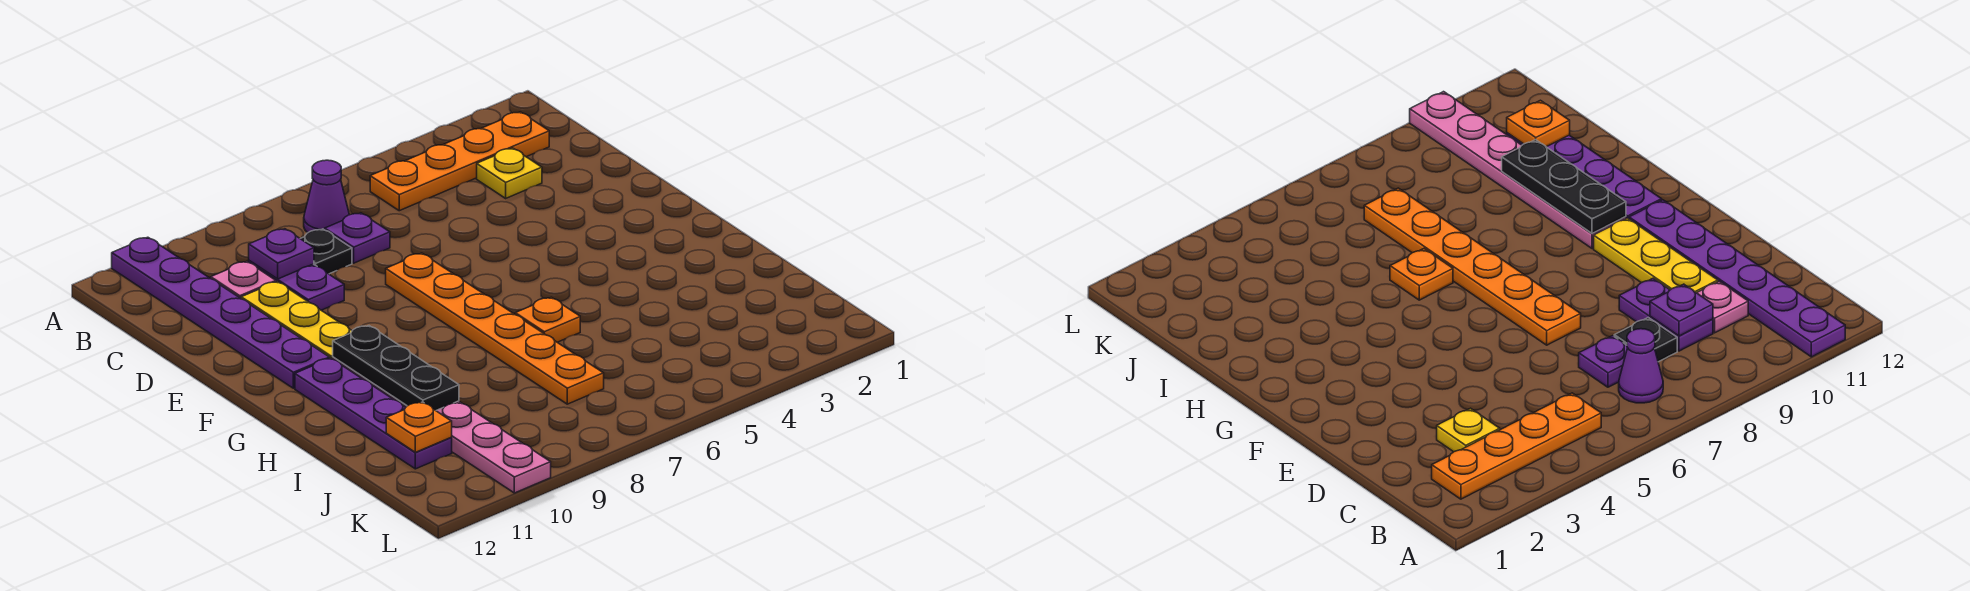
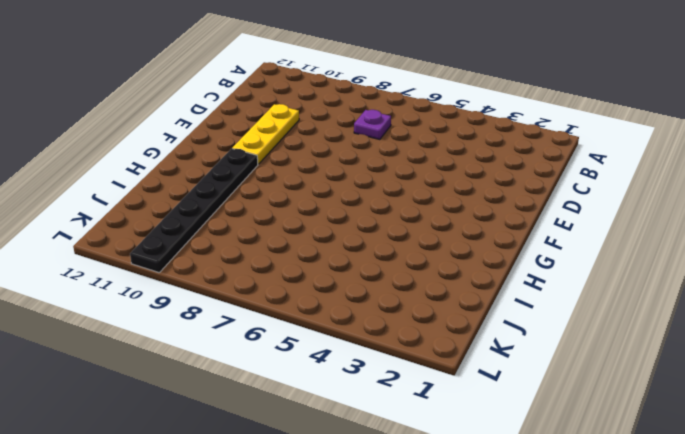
black plate G10:L10 level 1 -> pink plate G10:L10 level 1
none -> purple plate A11:F11 level 1
none -> orange plate B2:B5 level 1
none -> purple cone B7 level 1

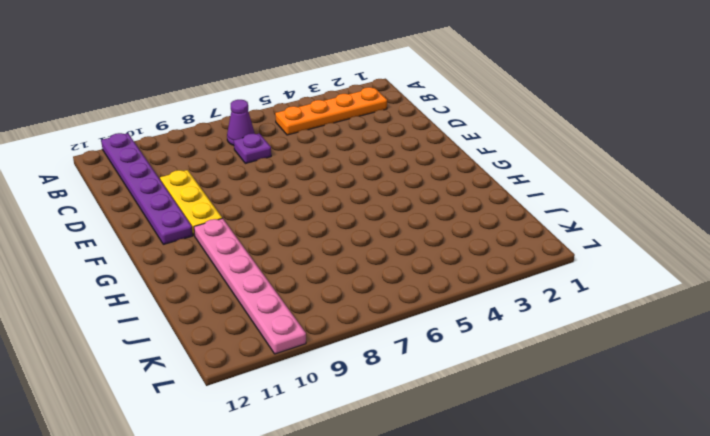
none -> yellow plate C3 level 1
none -> black plate C8 level 1
none -> purple plate C9:D9 level 1

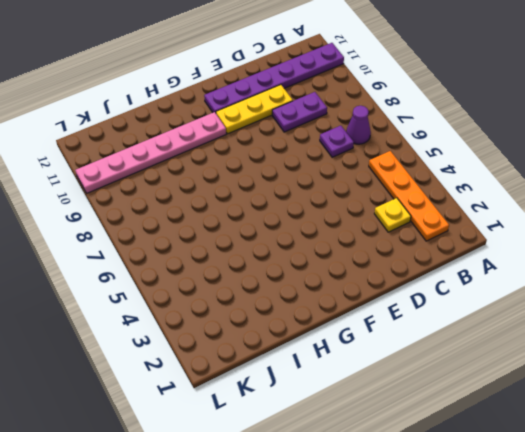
none -> black plate C8 level 1
none -> pink plate C10 level 1
none -> orange plate E7:J7 level 1

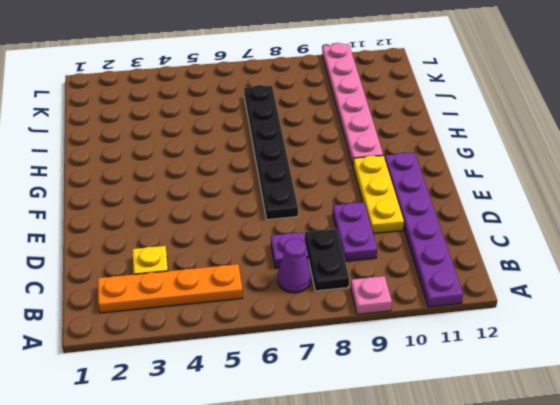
pink plate A9 level 1 -> pink plate C10 level 1
black plate B8:C8 level 1 -> black plate C8 level 1
black plate E7:J7 level 1 -> orange plate E7:J7 level 1
none -> purple plate G11:J11 level 1
none -> orange plate H6 level 1
none -> purple plate C9 level 2

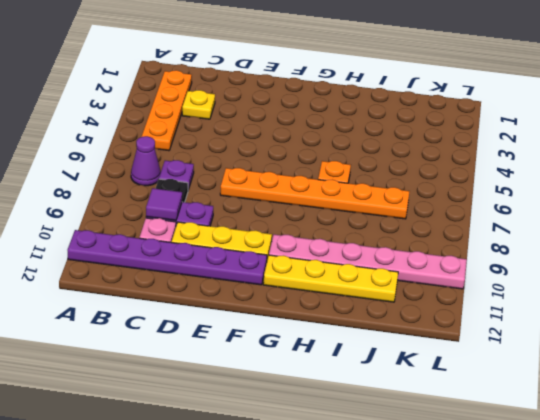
purple tile C9 level 2 -> purple plate C9 level 2
yellow plate G11:J11 level 1 -> purple plate G11:J11 level 1
none -> black plate G10:I10 level 2
none -> orange plate J11 level 2

